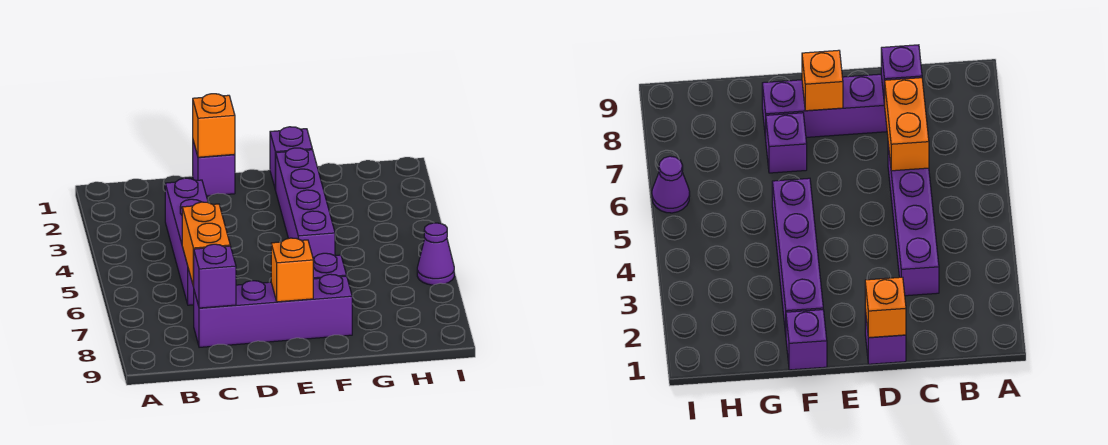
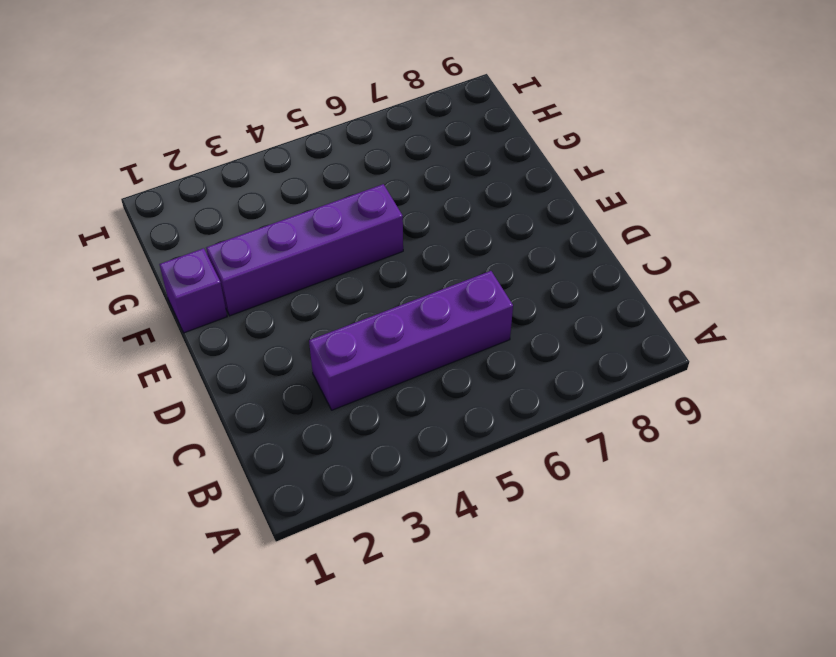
none -> purple brick C8:F8 level 1
none -> purple brick D1 level 1

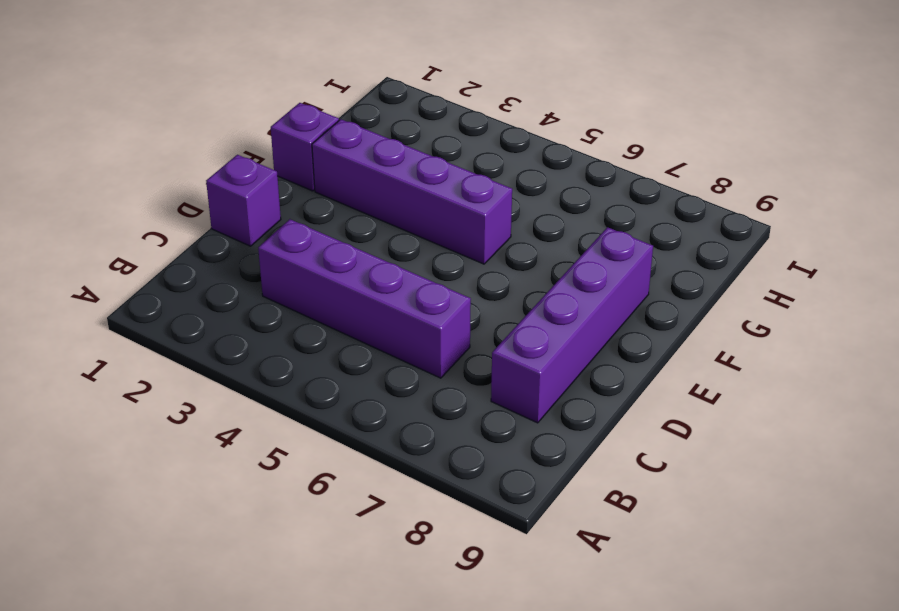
none -> purple brick F7 level 1
none -> purple cone I6 level 1

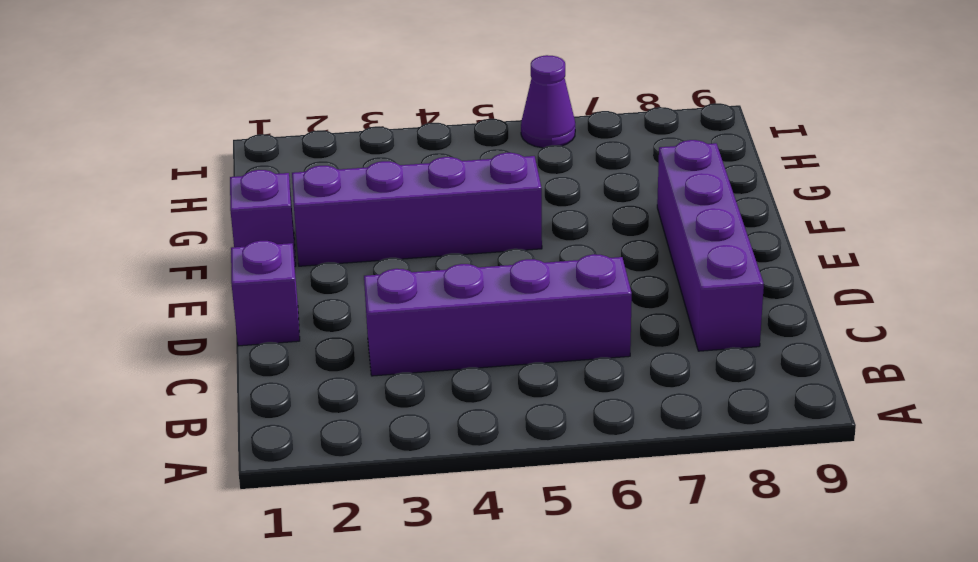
none -> purple brick F7 level 1
none -> orange brick C6:C7 level 2

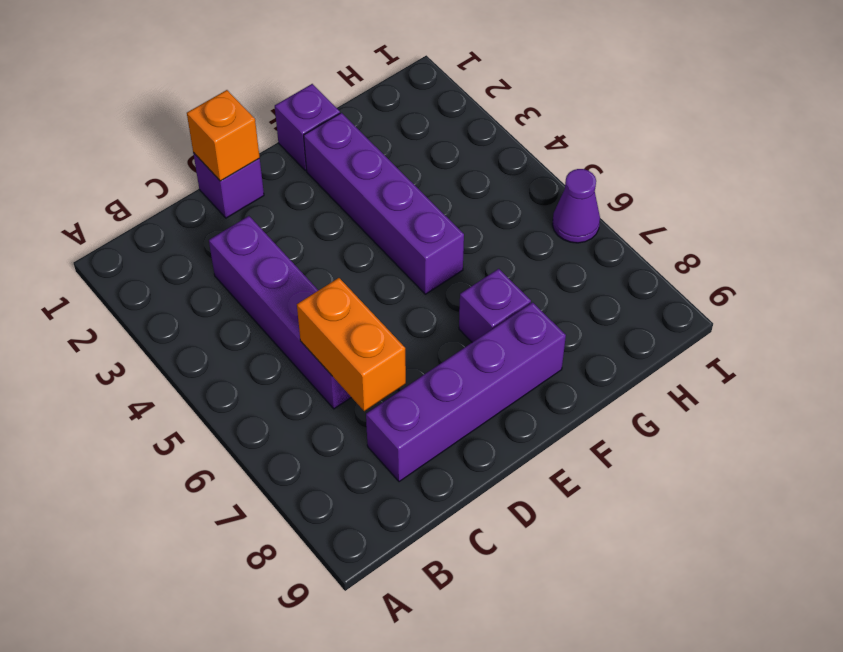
none -> purple brick C8 level 2
none -> orange brick E8 level 2

